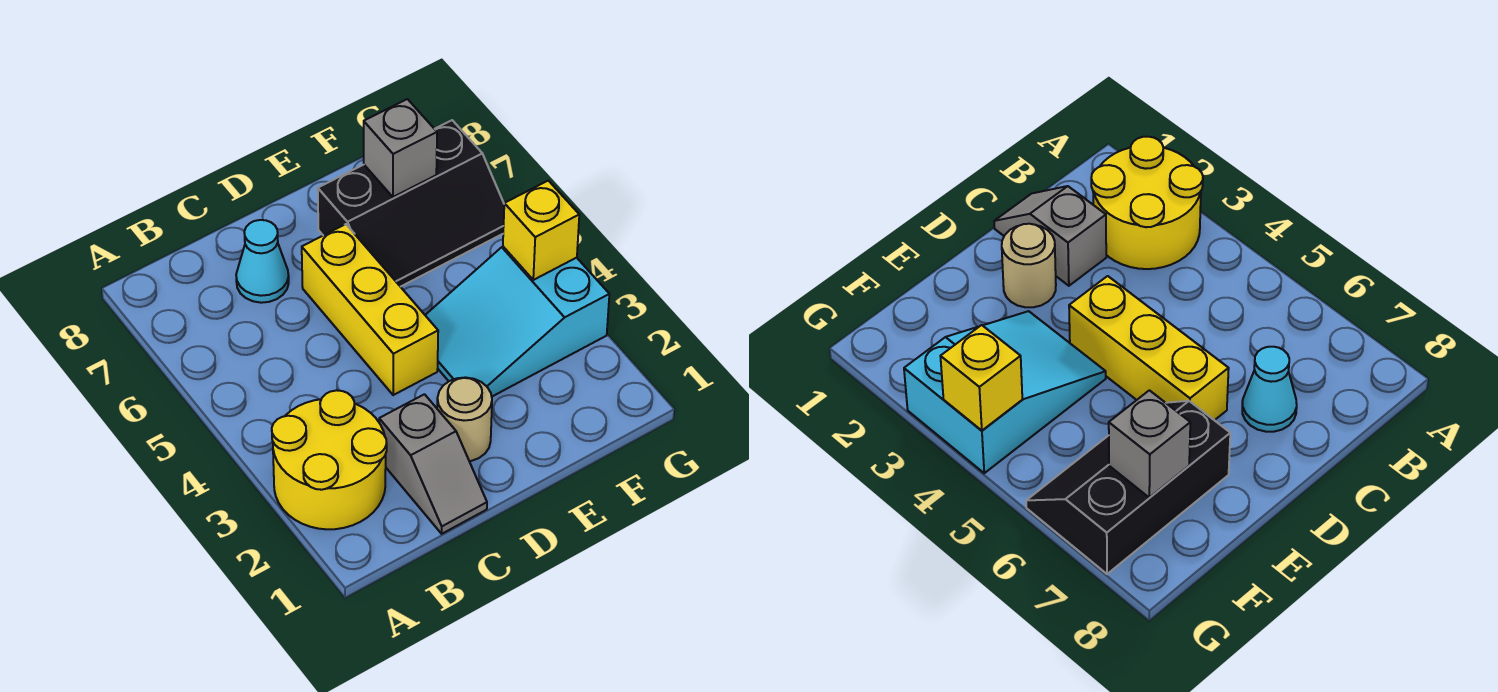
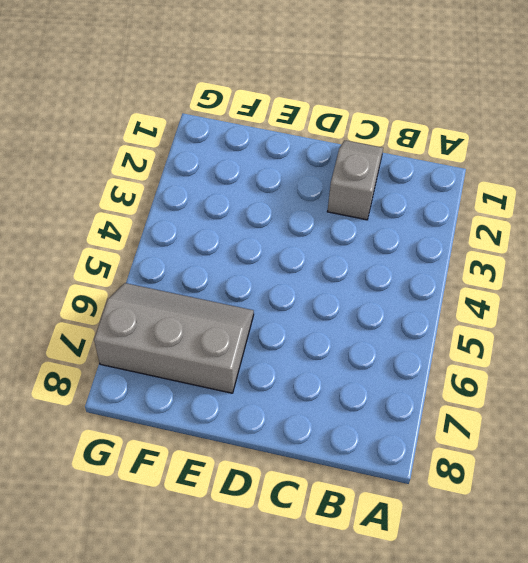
grey slope E6:G7 level 1 top 7 -> black slope E6:G7 level 1 top 7
none -> yellow round brick A2:B3 level 1
none -> cyan cone C7 level 1

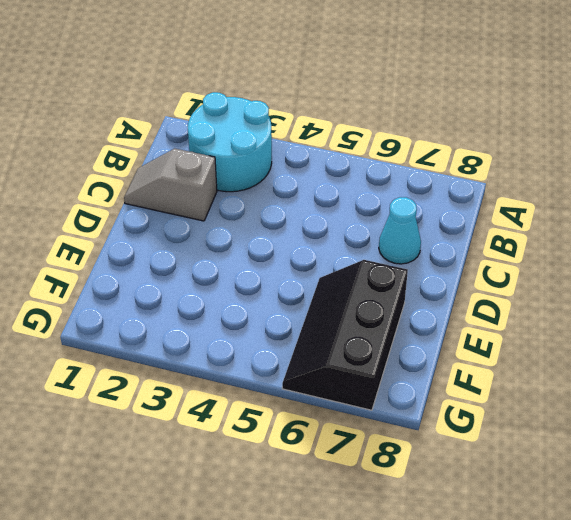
cyan round brick A2:B3 level 1 -> yellow round brick A2:B3 level 1
none -> tan round brick D2 level 1
none -> yellow brick D4:D6 level 1

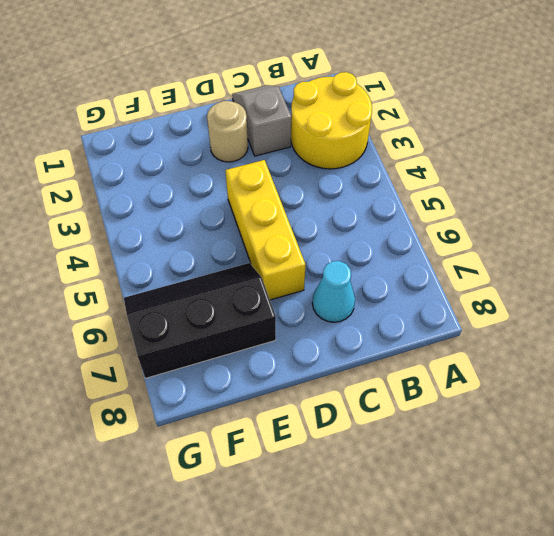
none -> cyan slope E3:G4 level 1 top G
none -> grey brick F7 level 2

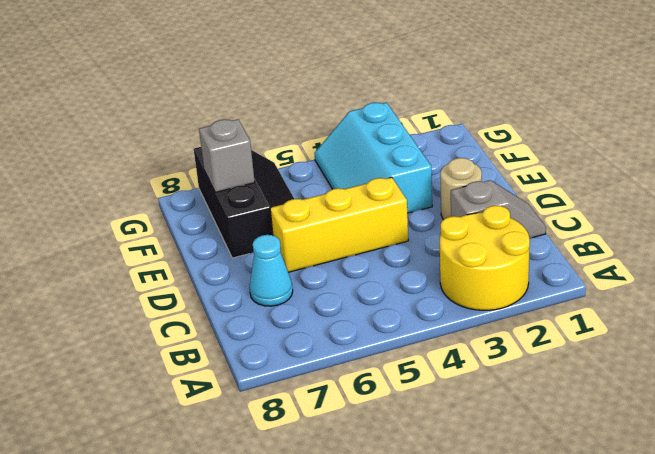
cyan slope E3:G4 level 1 top 3 -> cyan slope E3:G4 level 1 top G
none -> yellow brick G4 level 2

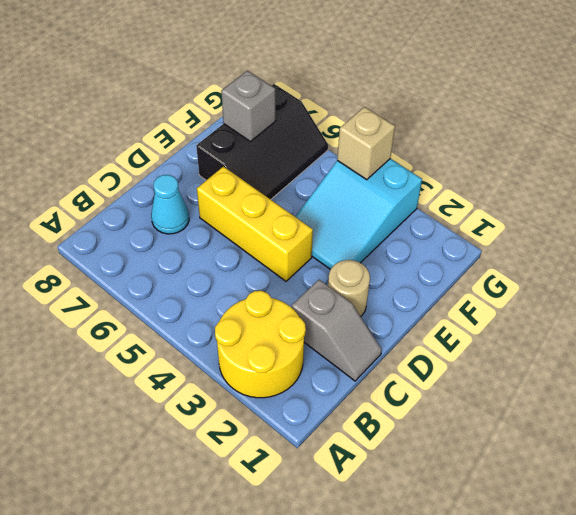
tan brick G4 level 2 -> yellow brick G4 level 2

